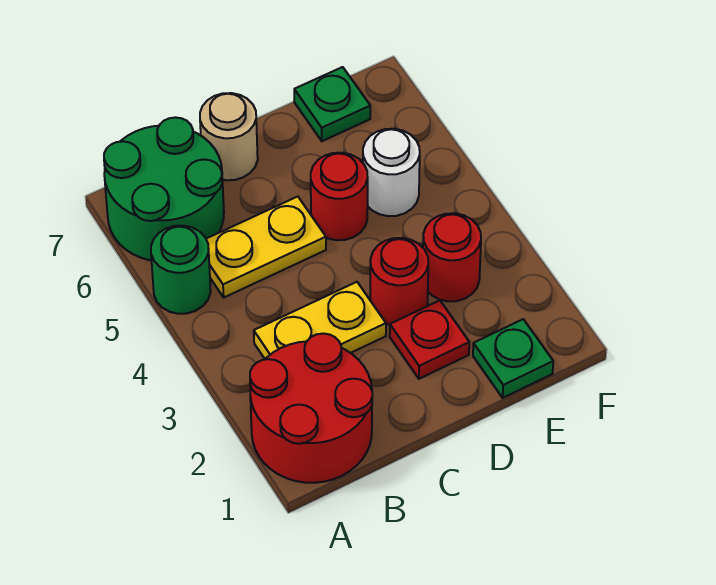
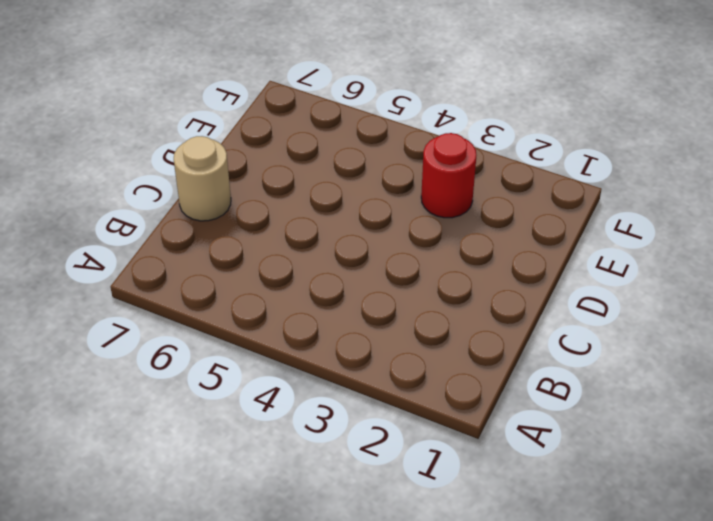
none -> red round brick A1:B2 level 1
none -> green round brick A5 level 1
none -> green round brick A6:B7 level 1

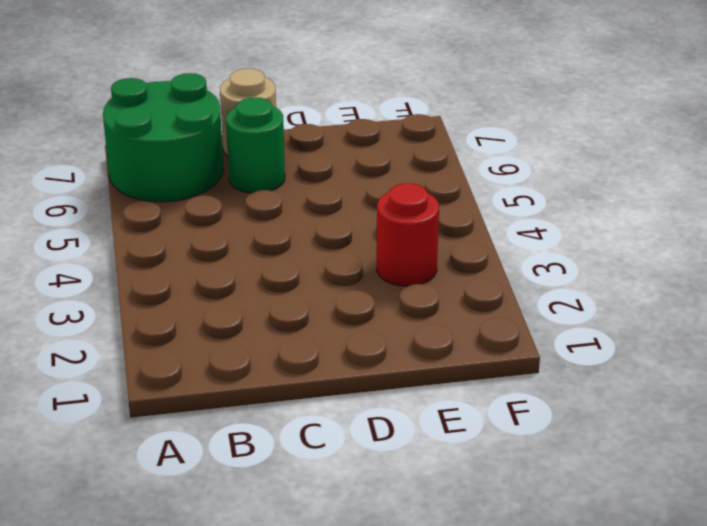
green round brick C6 level 1 -> green round brick A5 level 1
none -> red round brick A1:B2 level 1
none -> yellow plate B3:C3 level 1
none -> yellow plate B5:C5 level 1

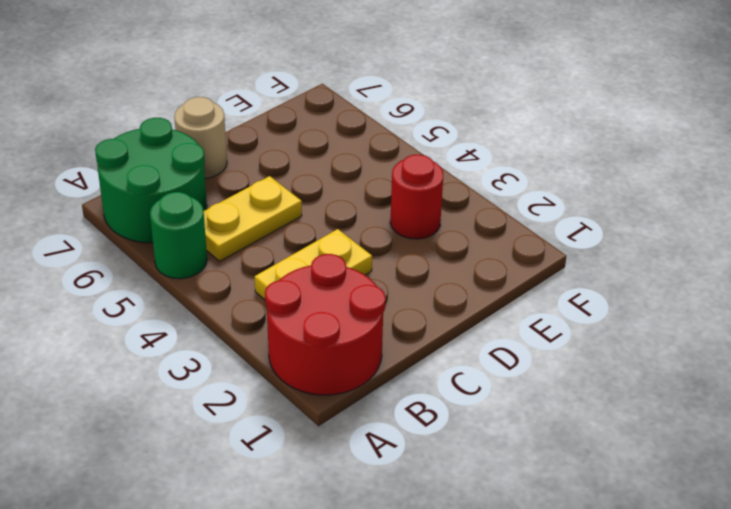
none -> red plate D2 level 1
none -> red round brick D3 level 1
none -> red round brick D5 level 1

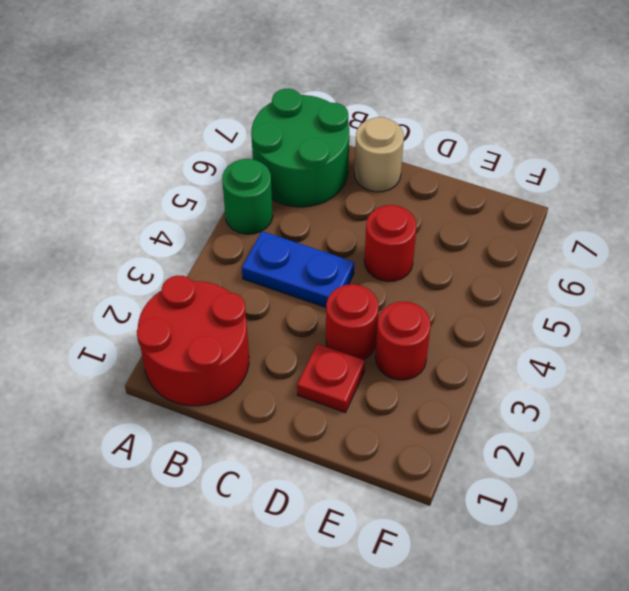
blue plate B4:C4 level 1 -> none
none -> yellow plate B3:C3 level 1
none -> yellow plate B5:C5 level 1
none -> green plate E1 level 1

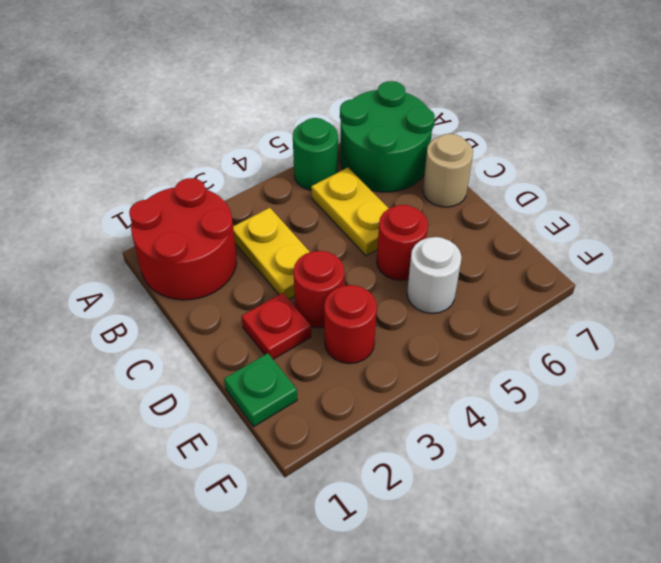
none -> green plate E7 level 1

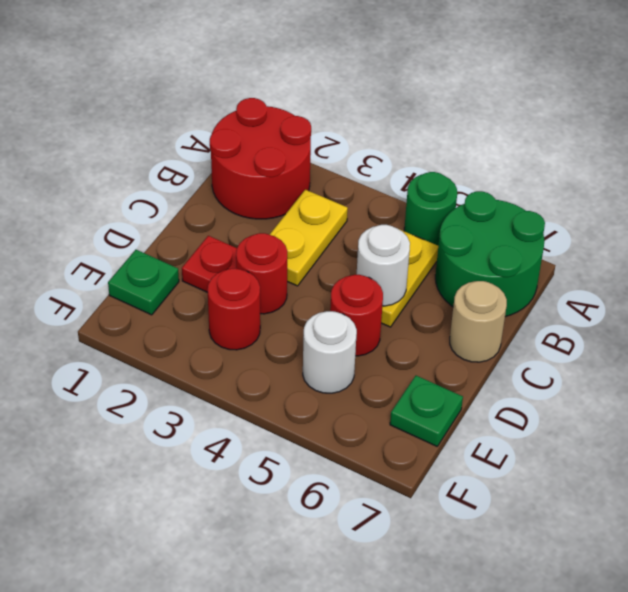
white round brick C5 level 2 -> none

